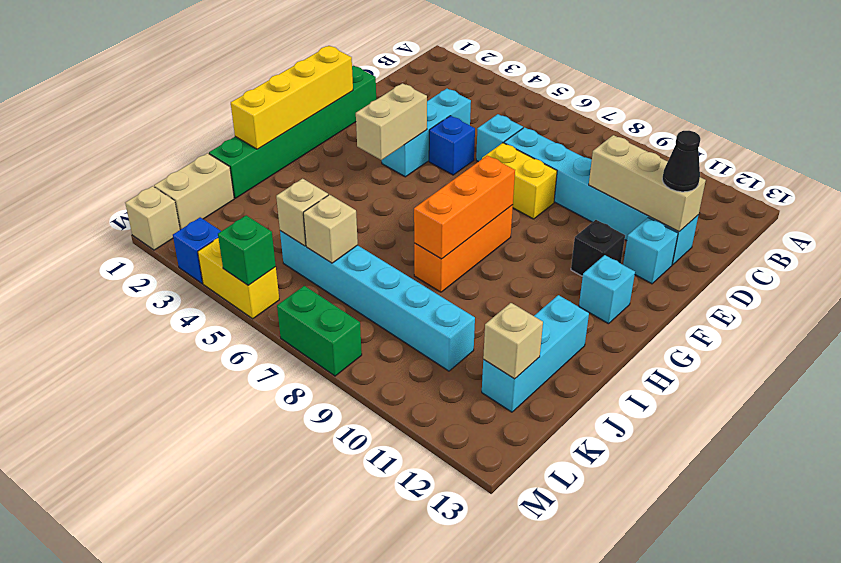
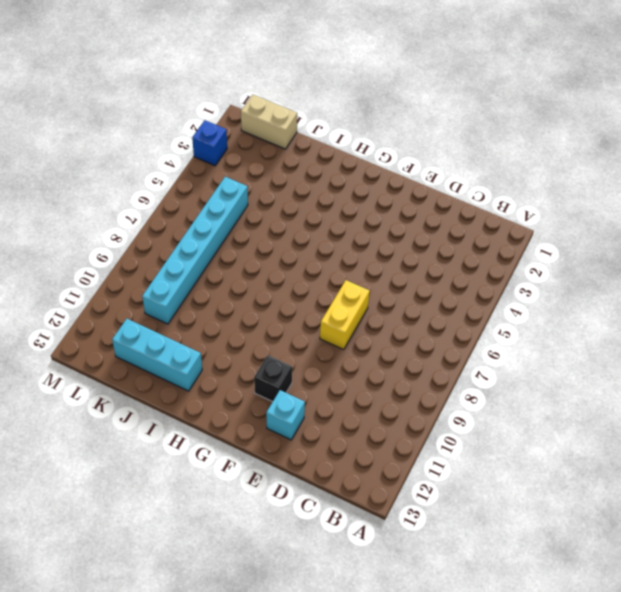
none -> cyan brick D4:F4 level 1
none -> cyan brick D6 level 1
none -> cyan brick D7:D12 level 1

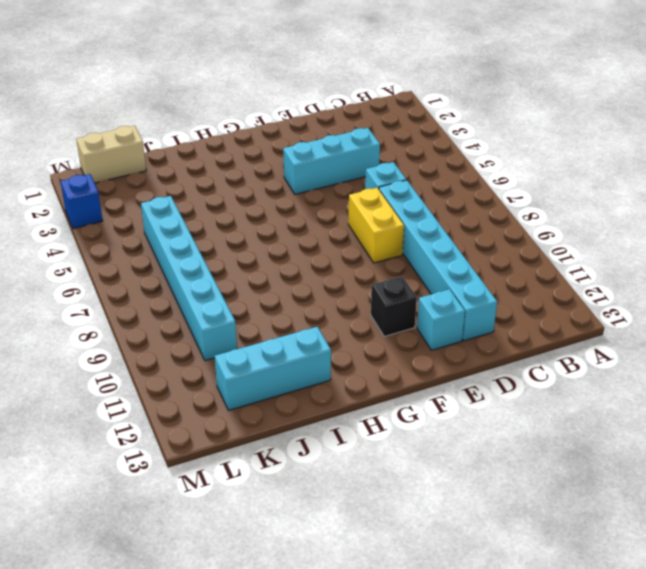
none -> green brick E1:J1 level 1
none -> blue brick E5 level 1
none -> orange brick G8:I8 level 1

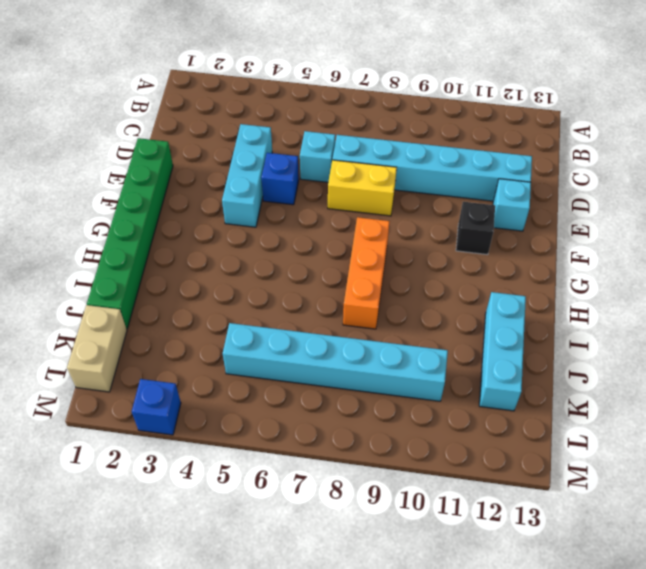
none -> cyan brick G12 level 1
none -> tan brick M1 level 1
none -> yellow brick M4:M5 level 1

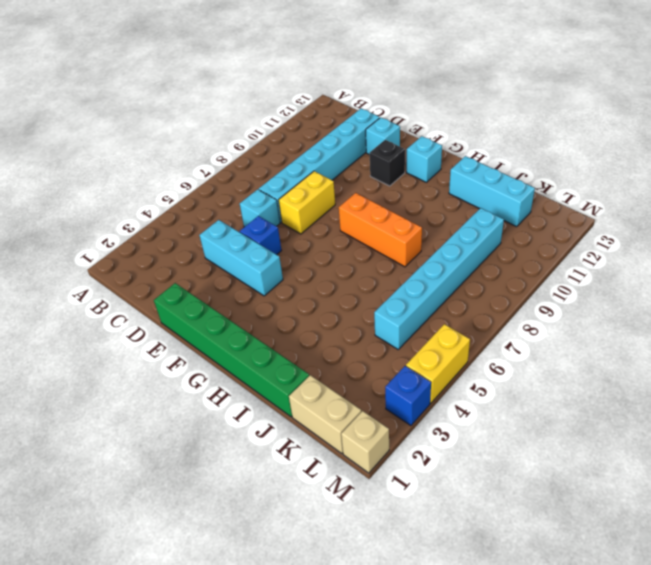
none -> green brick M7:M8 level 1
none -> tan brick D10:D12 level 2
none -> yellow brick F1:I1 level 2

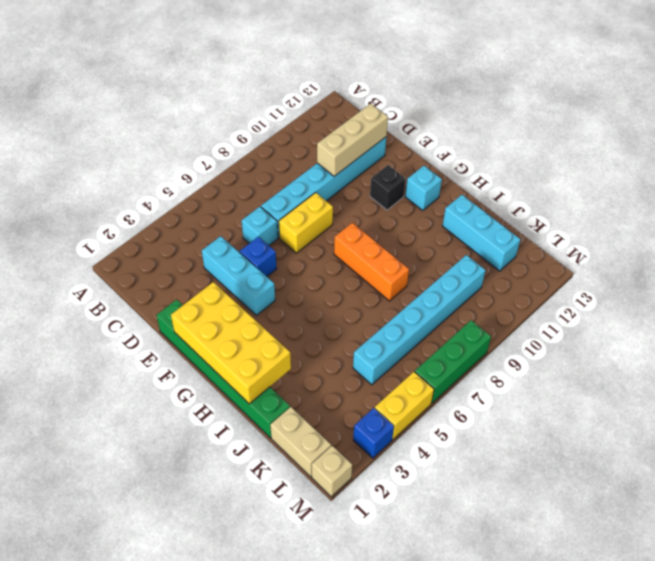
yellow brick F1:I2 level 2 -> yellow brick F1:I1 level 2
green brick M6:M8 level 1 -> green brick M7:M8 level 1
none -> cyan brick E12 level 1
none -> tan brick F4:G4 level 2
none -> orange brick G8:I8 level 2

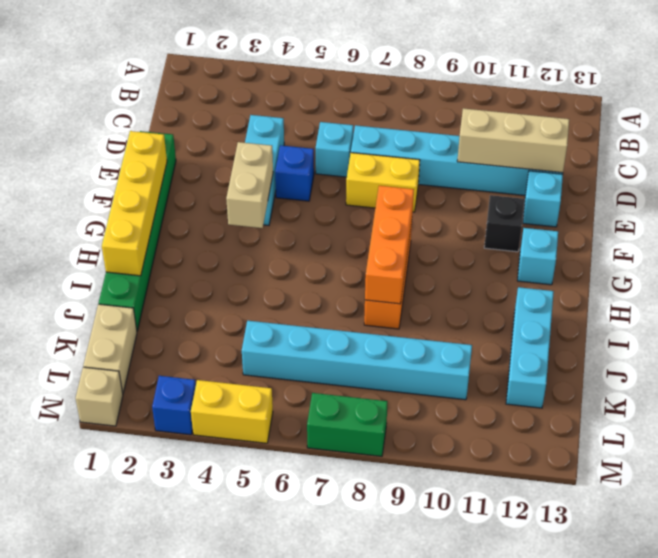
none -> tan brick K5 level 2
none -> tan brick K6 level 2
none -> tan brick K12 level 2

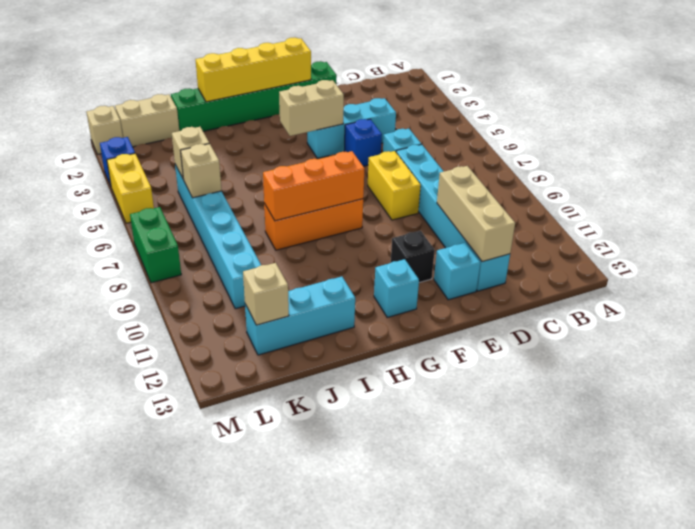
none -> green brick M5 level 2
none -> black cone D12 level 3

